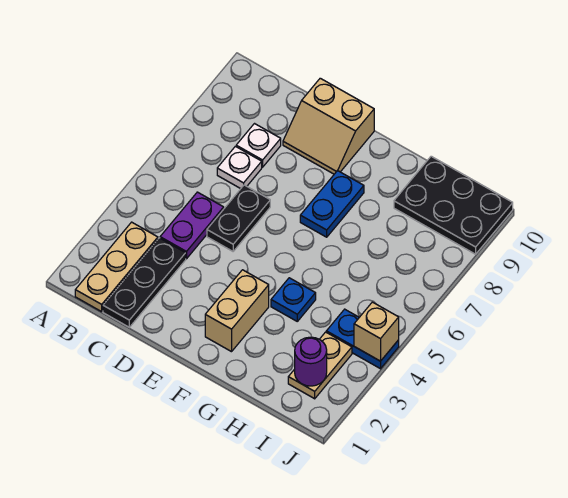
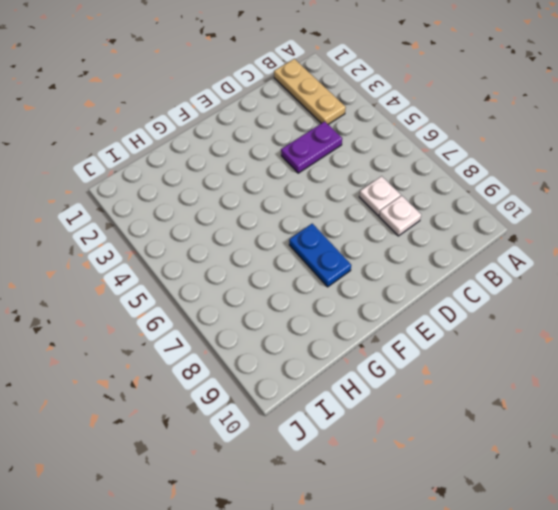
purple plate C4:D4 level 1 -> purple plate C4:C5 level 1
none -> black plate C1:C3 level 1
none -> black plate D5:D6 level 1
none -> tan slope D9:E10 level 1 top 10

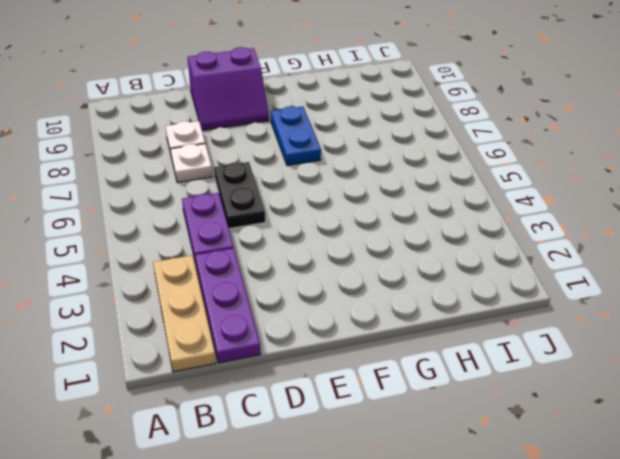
purple plate C1:C3 level 1 -> black plate C1:C3 level 1
purple slope D9:E10 level 1 top 10 -> tan slope D9:E10 level 1 top 10
none -> tan brick F2:F3 level 1
none -> blue plate G4 level 1
none -> black plate H9:J10 level 1

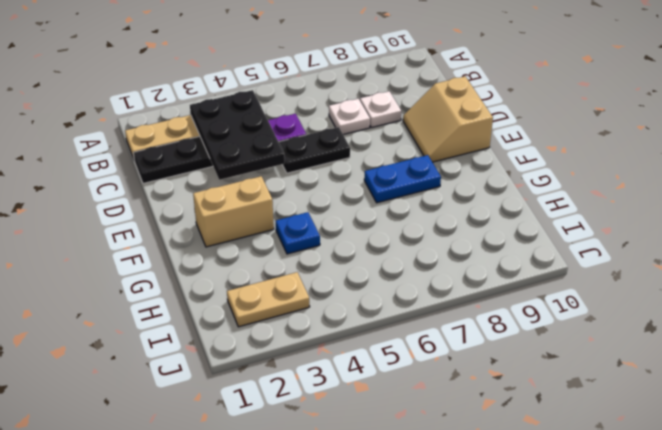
black plate B3:D4 level 2 -> black plate H9:J10 level 1
none -> blue plate I4:J4 level 1
none -> purple round brick I2 level 2
none -> tan brick J4 level 2

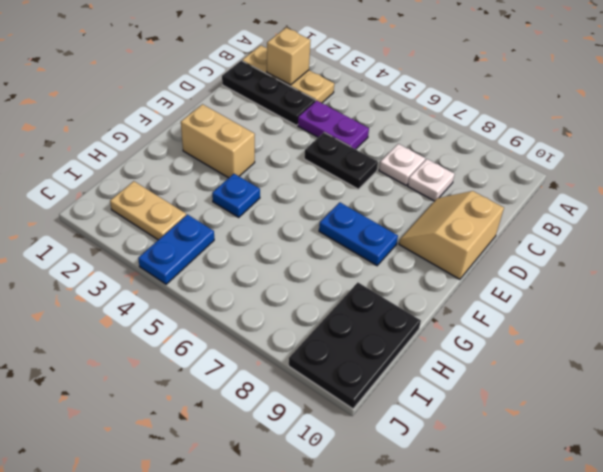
tan brick B2 level 2 -> tan brick J4 level 2
none -> purple round brick I2 level 2

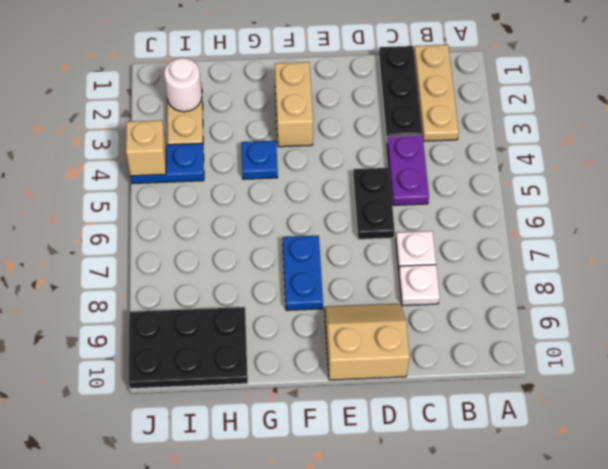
white round brick I2 level 2 -> purple round brick I2 level 2

